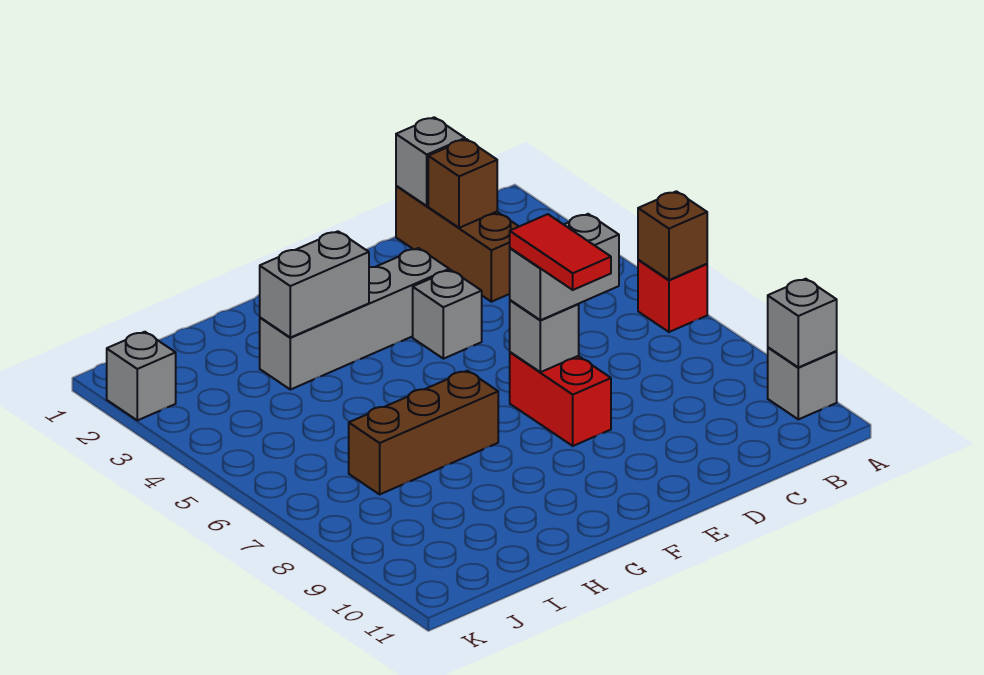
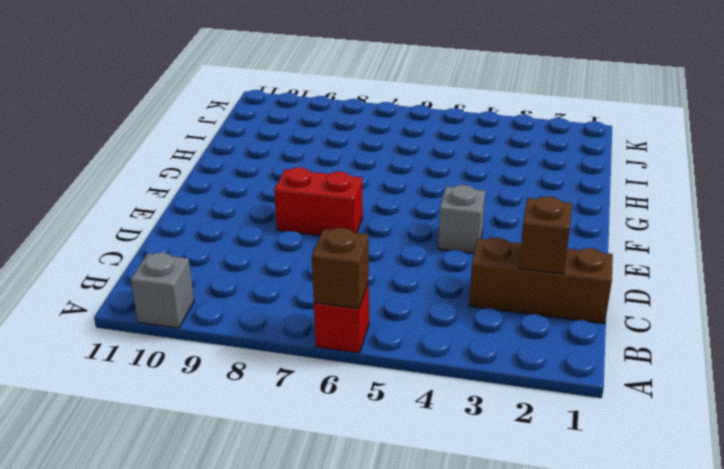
none -> grey brick E3:H3 level 1
none -> brown brick G7:I7 level 1
none -> grey brick K2 level 1

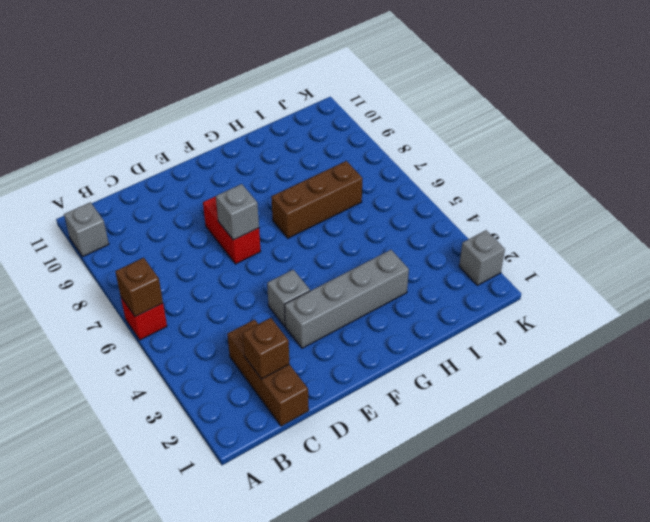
none -> grey brick A10 level 2
none -> grey brick C1 level 2
none -> grey brick G3:H3 level 2

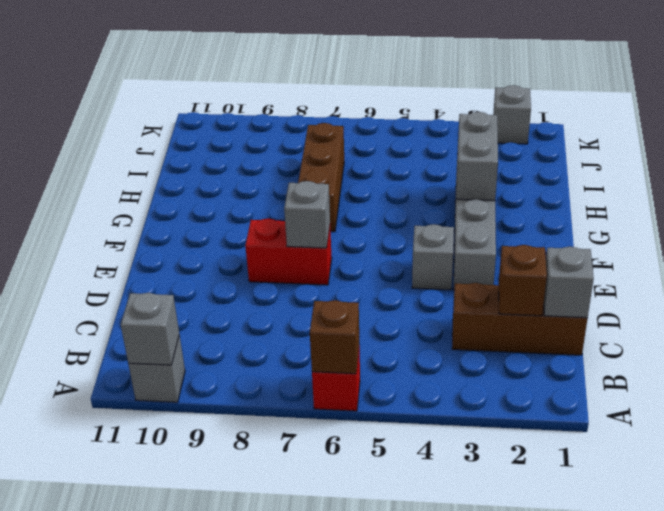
none -> grey brick D7:E7 level 3
none -> red tile E7:E8 level 4

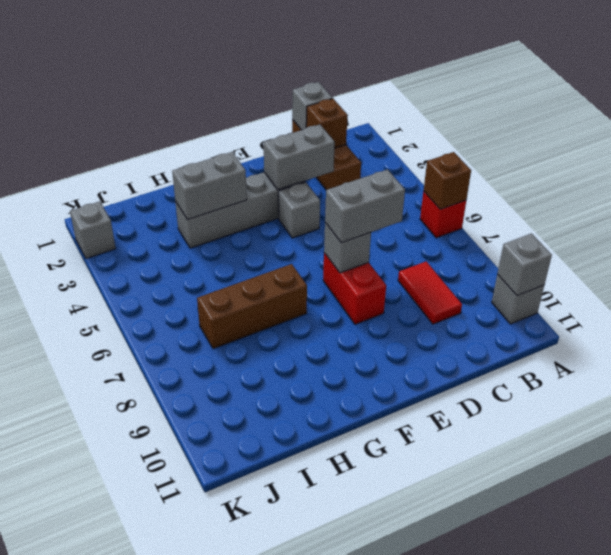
red tile C8:C9 level 1 -> red tile E7:E8 level 4
grey brick D3:E3 level 2 -> none

